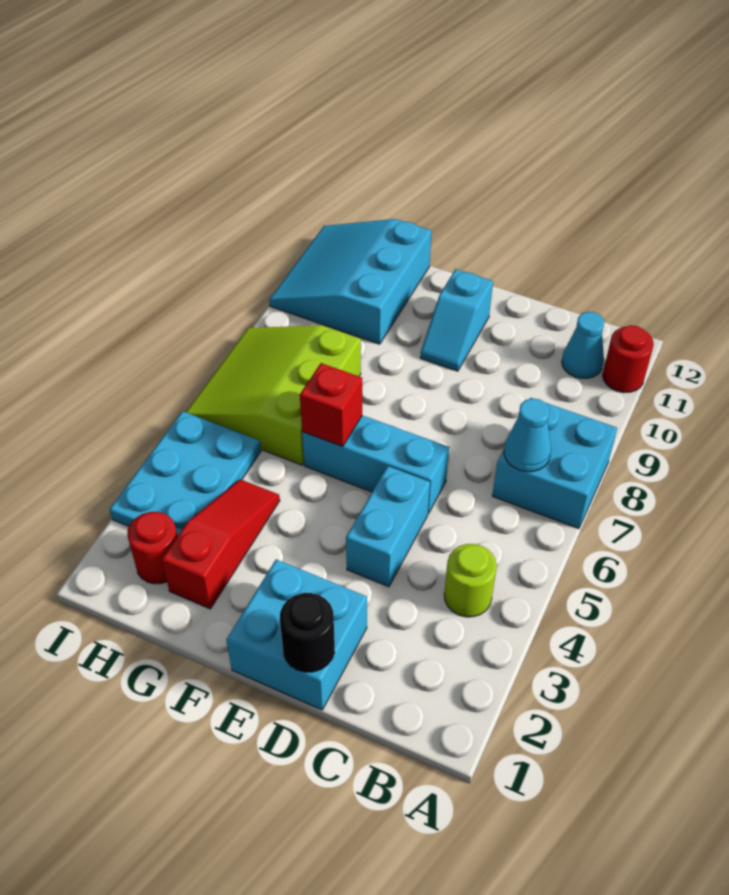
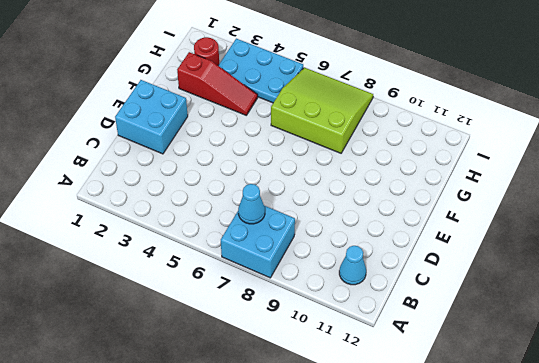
none -> red round brick A11 level 1
none -> lime round brick B4 level 1
none -> cyan brick D4:D5 level 1

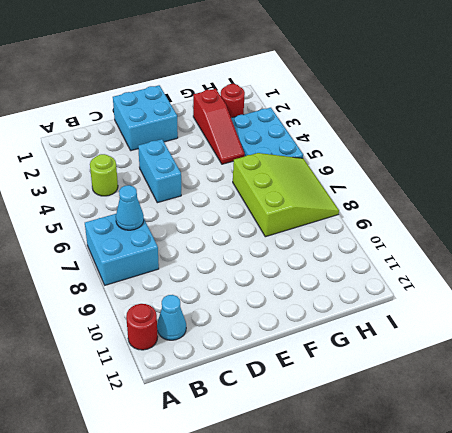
none -> cyan brick D6:F6 level 1
none -> cyan slope E10:E11 level 1 top 11
none -> cyan slope G10:I12 level 1 top G

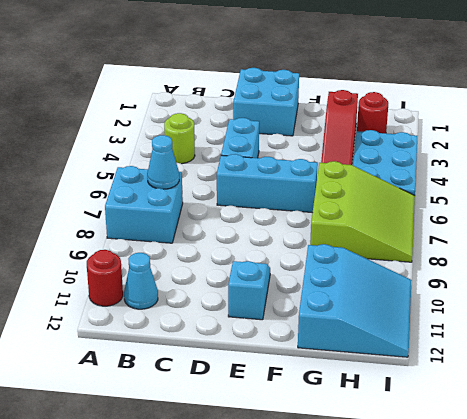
none -> black round brick D1 level 2
none -> red brick F6 level 2

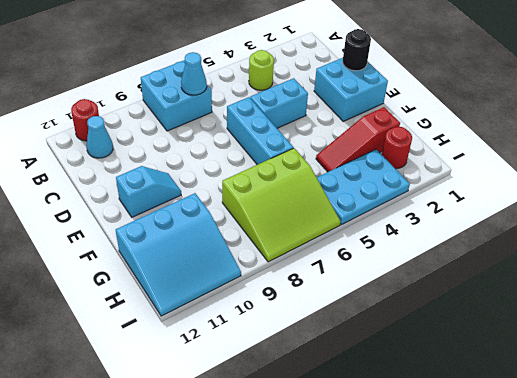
none -> red brick F6 level 2

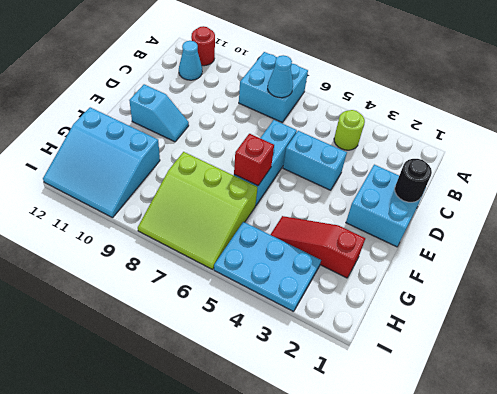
none -> red round brick H2 level 1

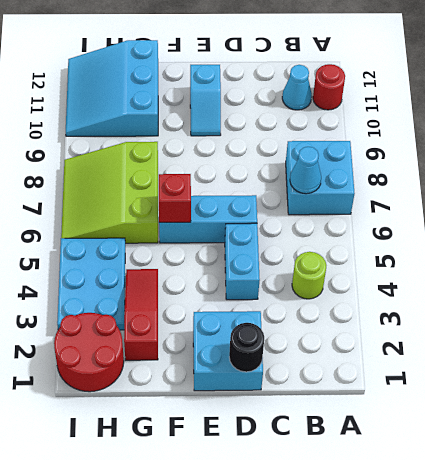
red round brick H1:I2 level 1 -> red round brick H2 level 1

